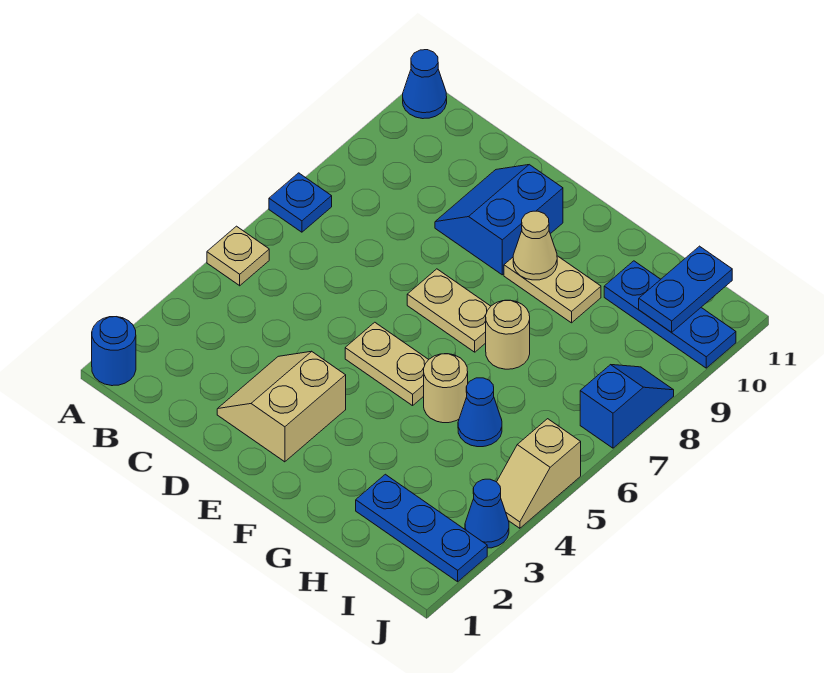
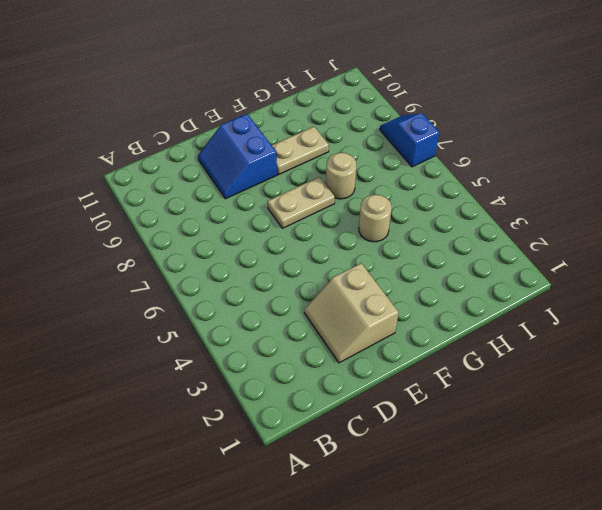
none -> blue round brick A1 level 1
none -> tan plate A5 level 1
none -> blue plate A7 level 1

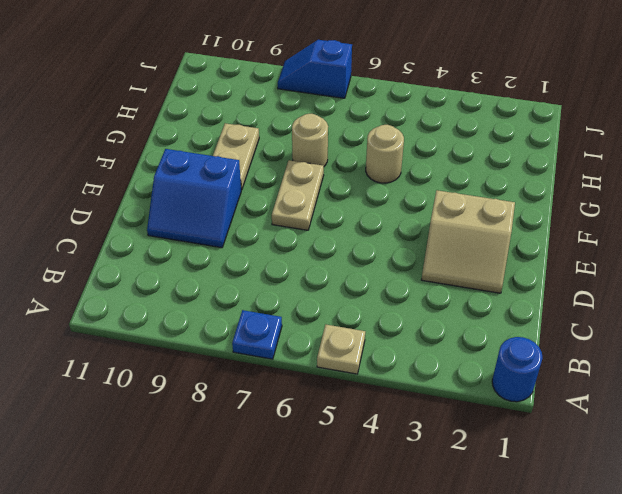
none -> blue cone A11 level 1
none -> tan plate E5:F5 level 1
none -> blue plate H2:J2 level 1

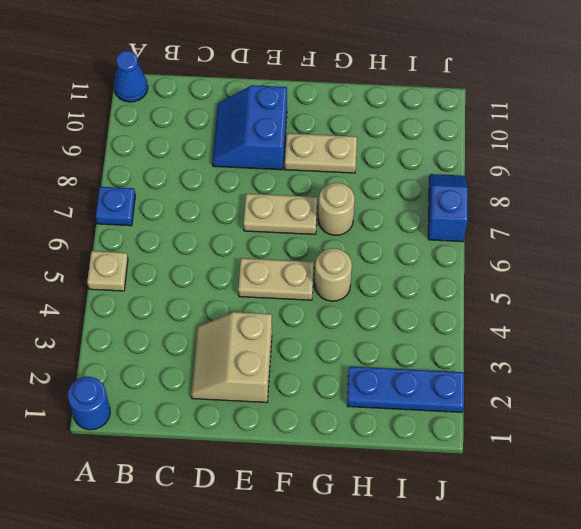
none -> blue cone H5 level 1
none -> blue plate H10:J10 level 1
none -> blue cone J3 level 1

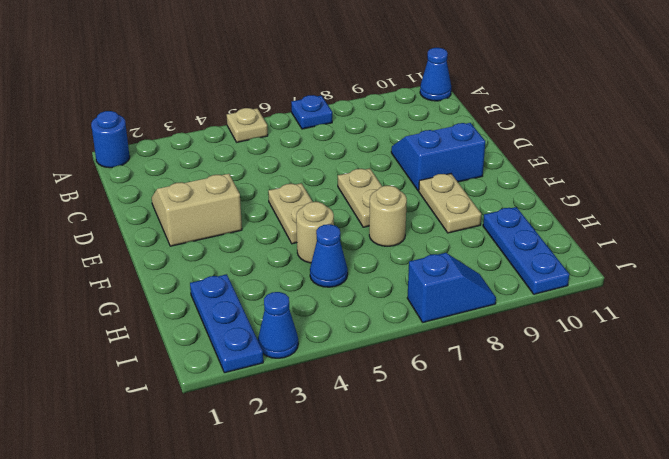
none -> tan slope J4:J5 level 1 top 5
none -> tan cone F9 level 2
none -> blue plate I10:I11 level 2

